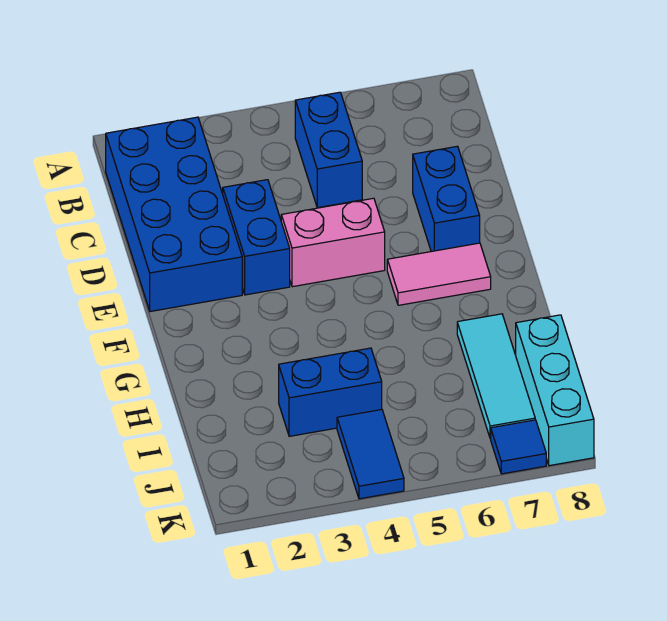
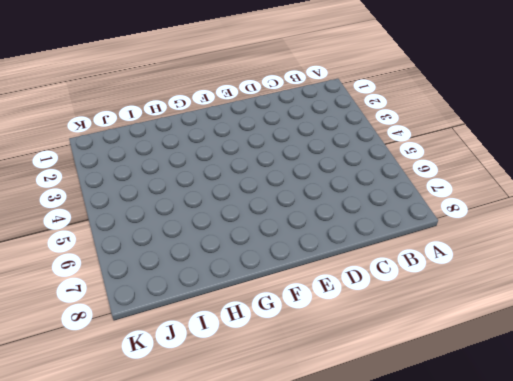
none -> blue brick B1:E2 level 1
none -> blue brick B5:C5 level 1

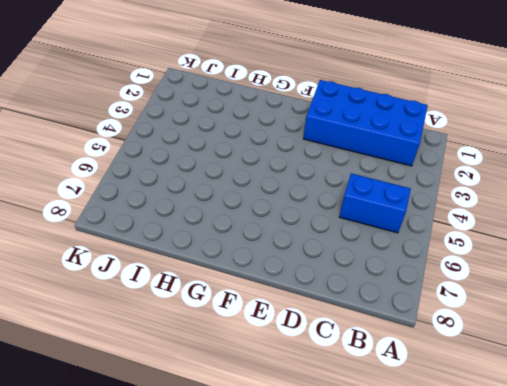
none -> blue brick D3:E3 level 1
none -> blue brick D7:E7 level 1

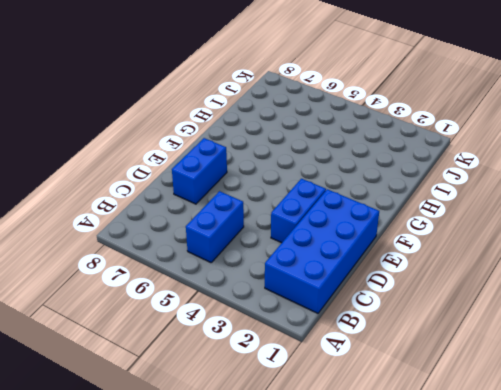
none -> pink brick E4:E5 level 1
none -> pink tile F6:F7 level 1

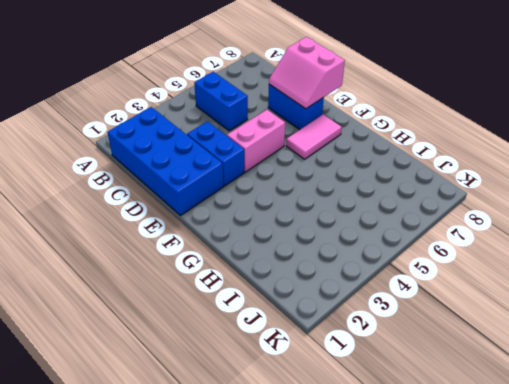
pink slope D7:E8 level 2 top 8 -> none
none -> cyan tile H7:J7 level 1
none -> blue brick I3:I4 level 1

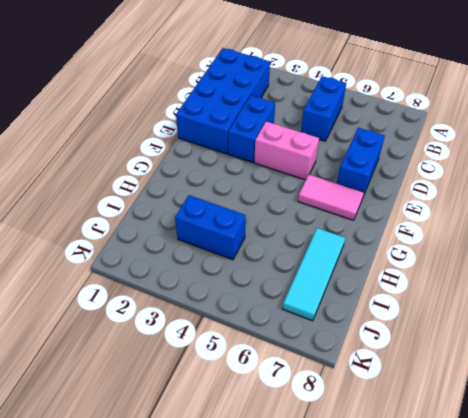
none -> cyan brick I8:K8 level 1
none -> blue tile J4:K4 level 1

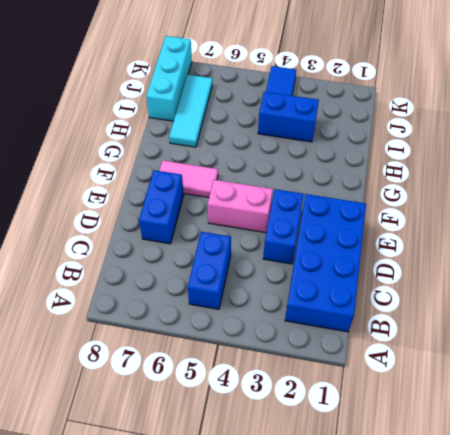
none -> blue tile K7 level 1

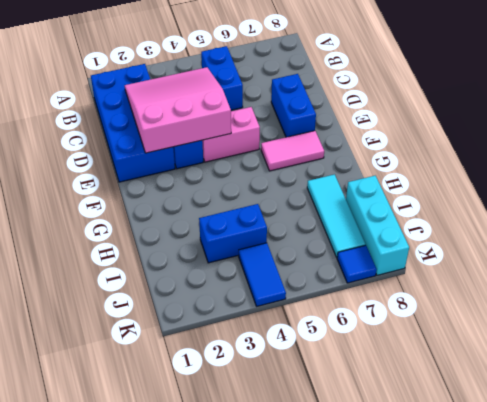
pink slope C2:E4 level 2 top E -> none

